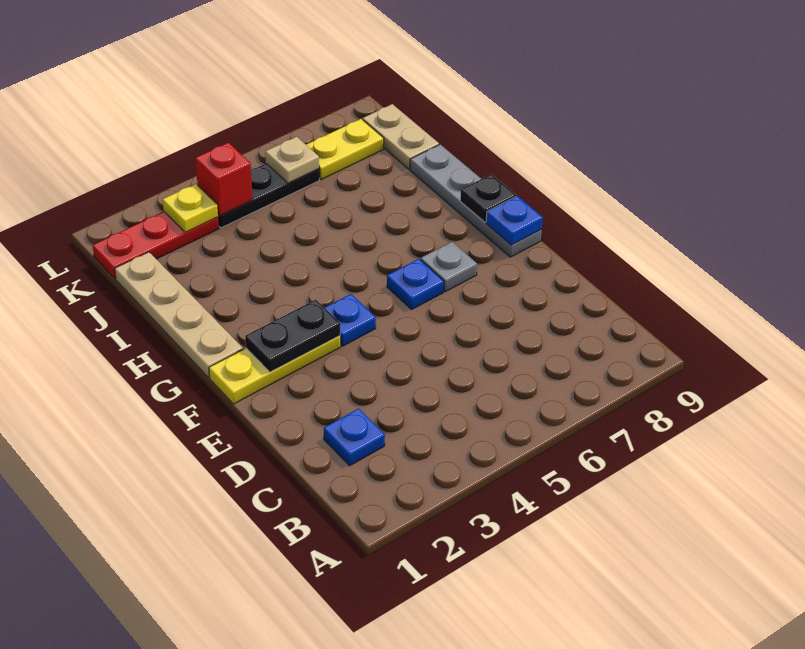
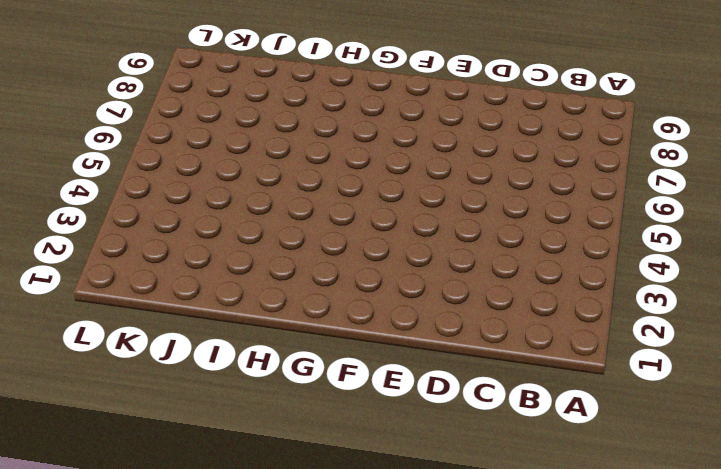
none -> blue plate C2 level 1
none -> yellow plate F1:F3 level 1
none -> blue plate F4 level 1

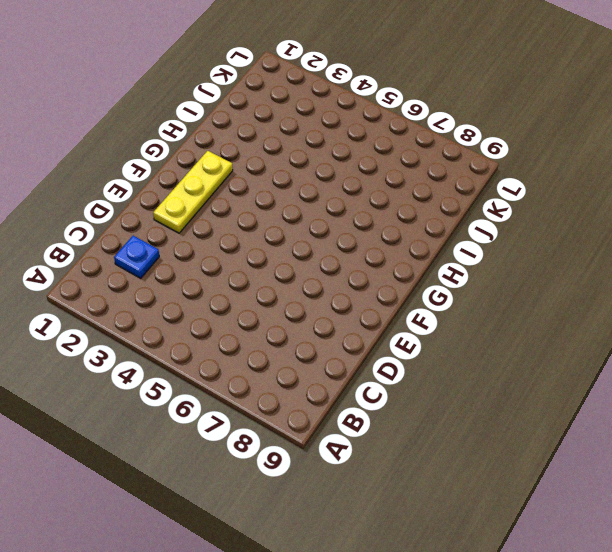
yellow plate E2:G2 level 1 -> yellow plate F1:F3 level 1
none -> blue plate F4 level 1
none -> blue plate F6 level 1
none -> grey plate F7 level 1

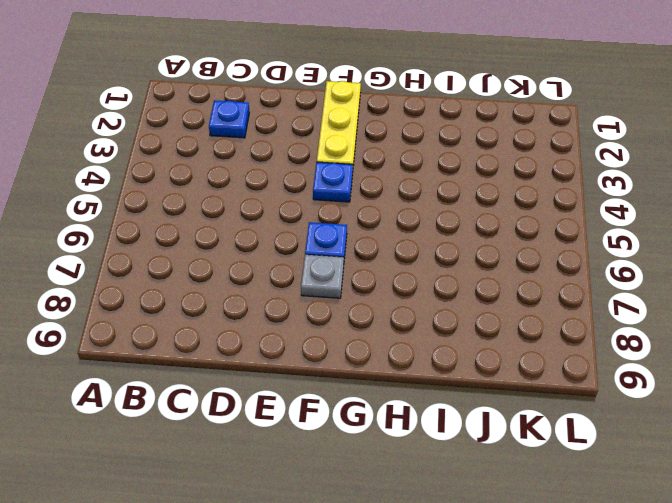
none -> grey plate F9:I9 level 1
none -> tan plate G1:J1 level 1
none -> tan plate J9:K9 level 1

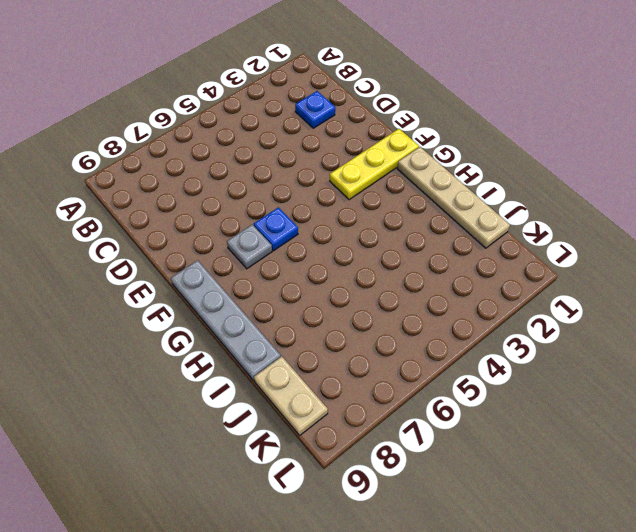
none -> blue plate F4 level 1
none -> red plate K1:K3 level 1
none -> black plate K4:K6 level 1

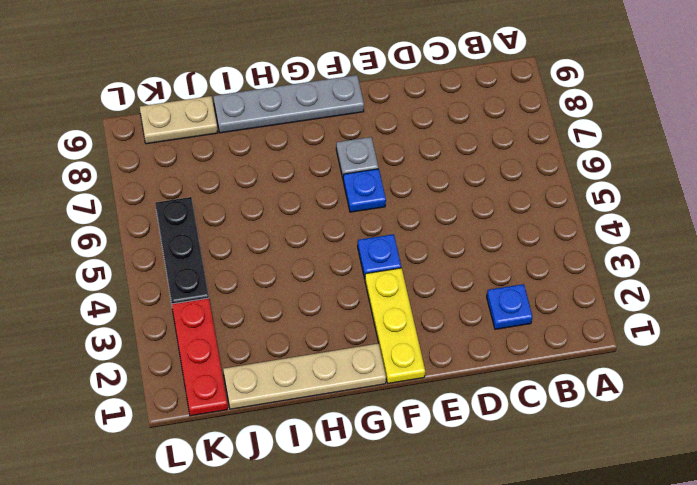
none -> yellow plate K7:K8 level 1
none -> black plate F2:F3 level 2
none -> blue plate F9 level 2

